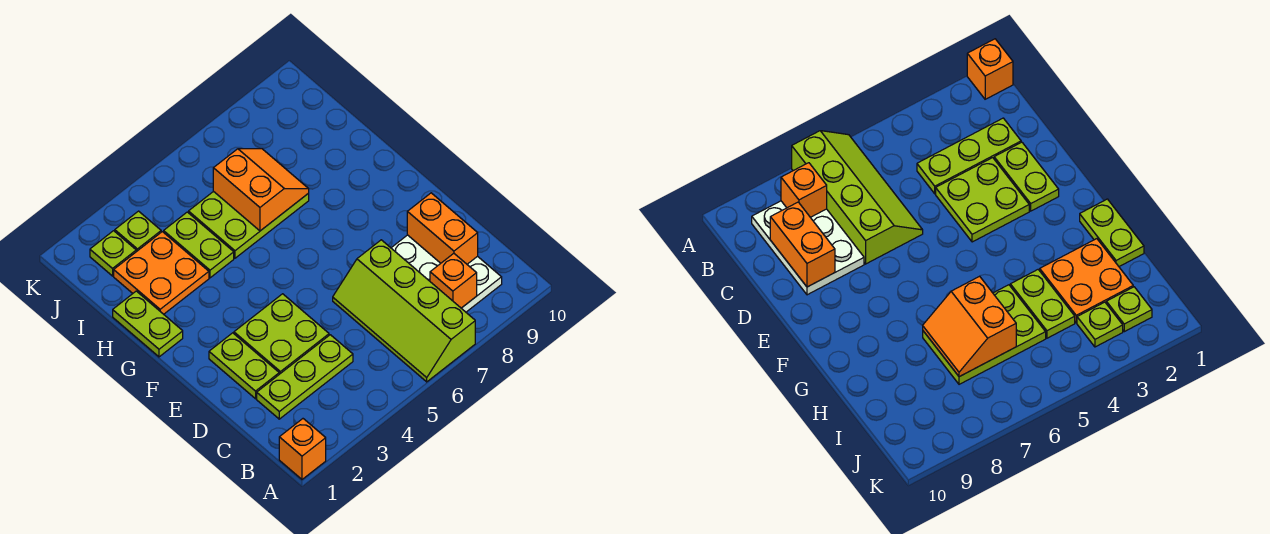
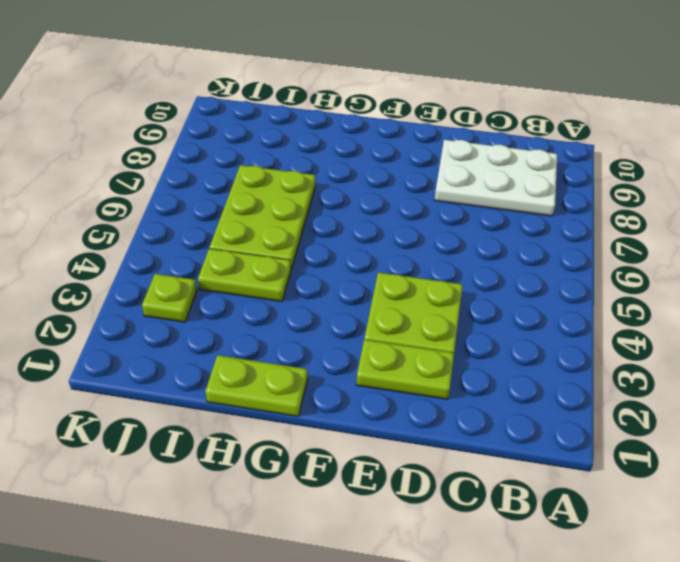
none -> orange brick A1 level 1
none -> lime slope A6:D7 level 1 top 7
none -> lime plate C2:C4 level 1

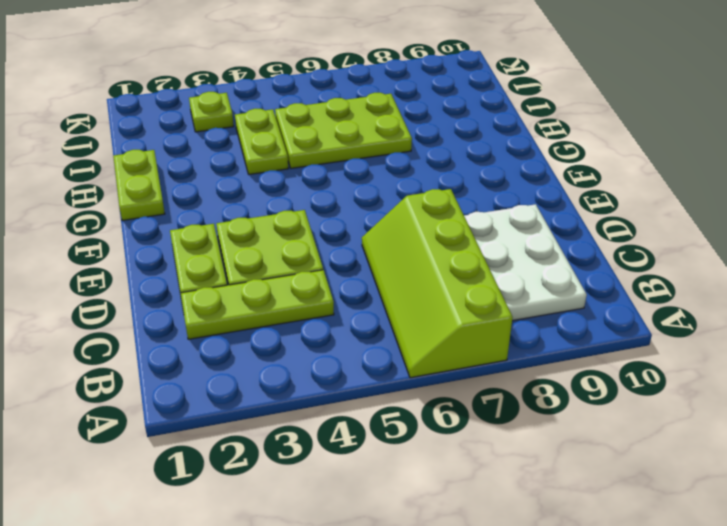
none -> orange brick A1 level 1
none -> orange plate H2:I3 level 1
none -> lime plate J2 level 1

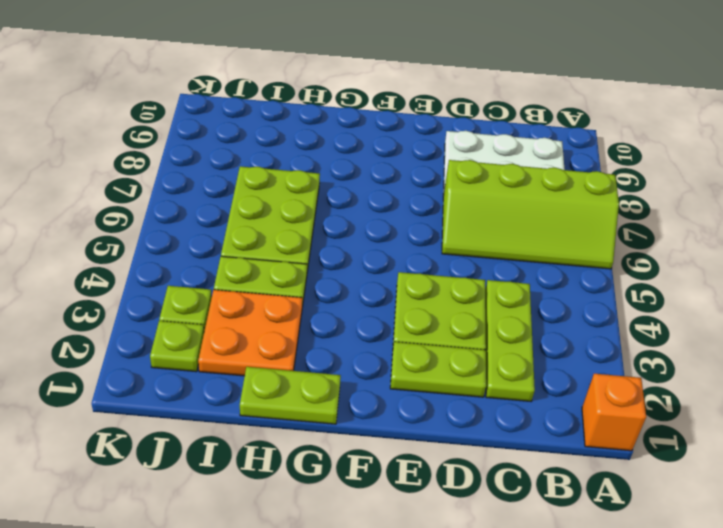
none -> orange brick B8 level 2
none -> orange brick C9:D9 level 2
none -> orange slope H6:I7 level 2 top 6

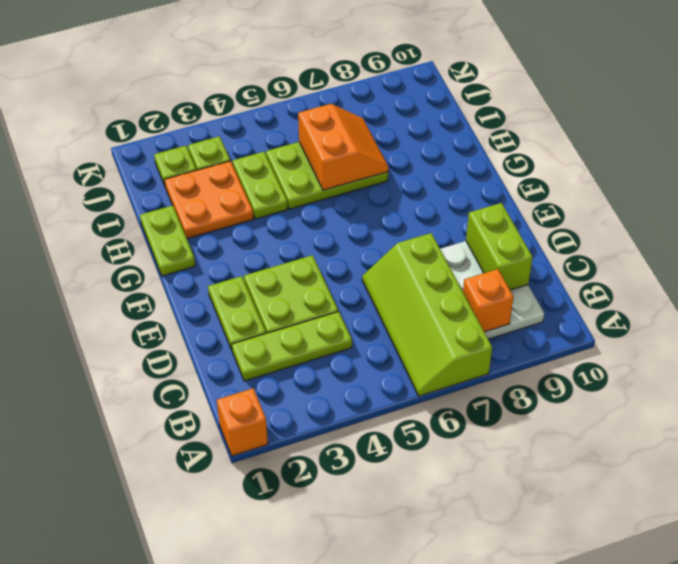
lime brick C9:D9 level 2 -> orange brick C9:D9 level 2

